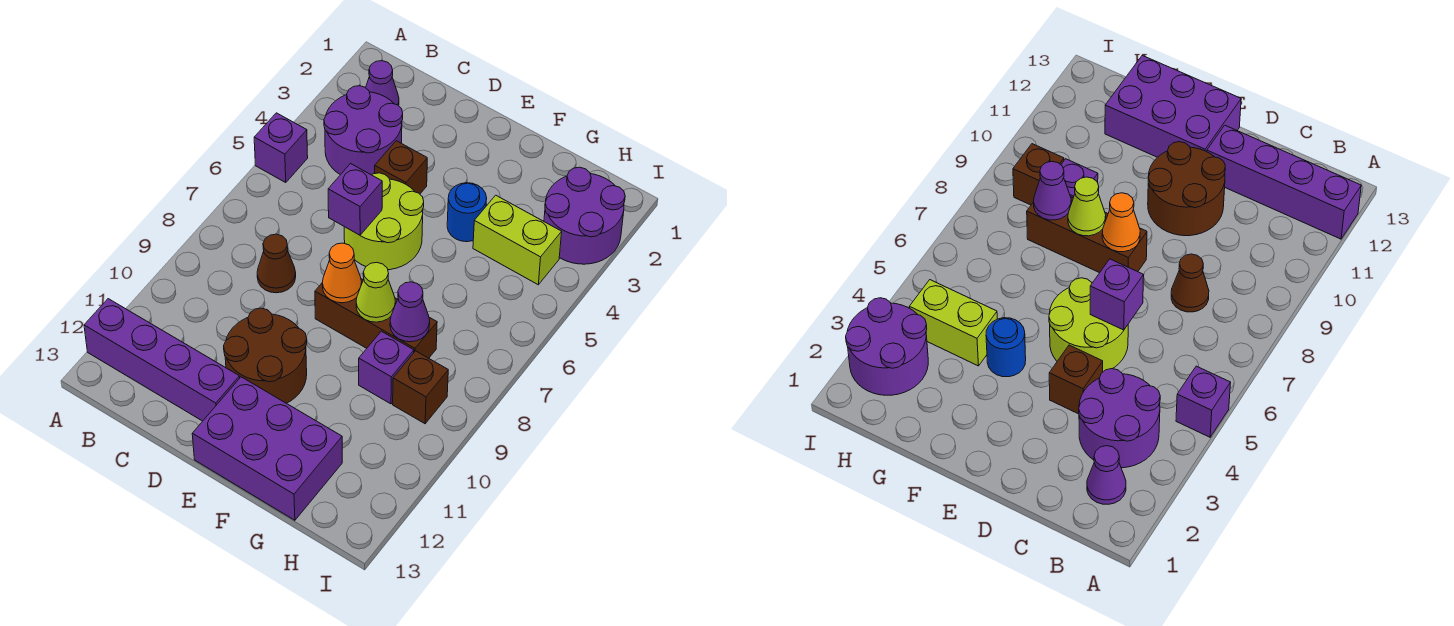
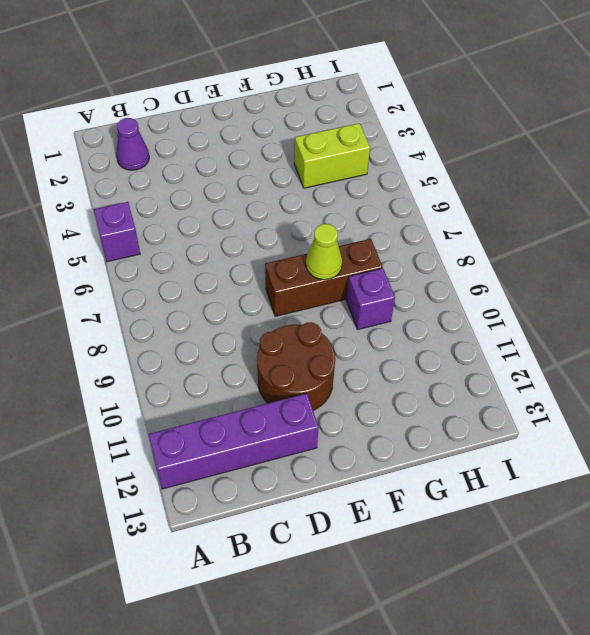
none -> purple round brick B3:C4 level 1
none -> brown cone C8 level 1
none -> brown brick D4 level 1

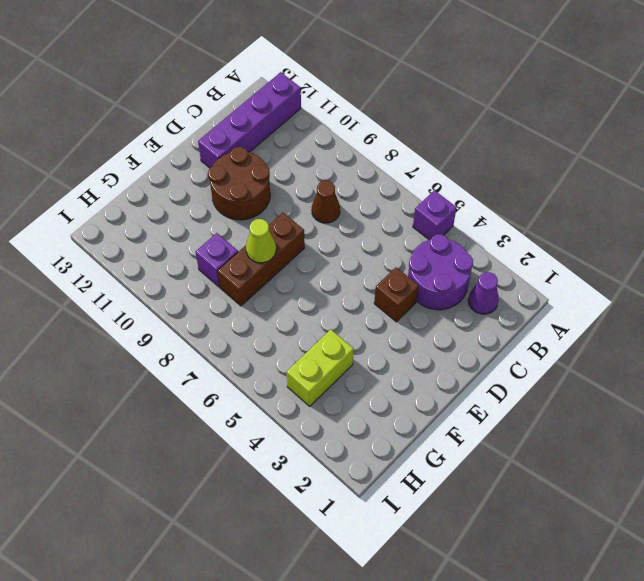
none -> lime round brick D5:E6 level 1
none -> purple brick E12:G13 level 1
none -> blue round brick F4 level 1

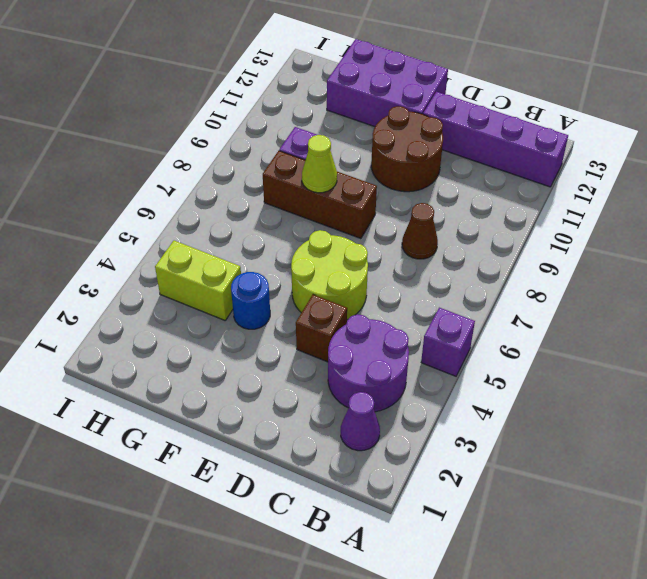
none -> purple round brick H2:I3 level 1
none -> brown brick H9 level 1
none -> purple brick D6 level 2

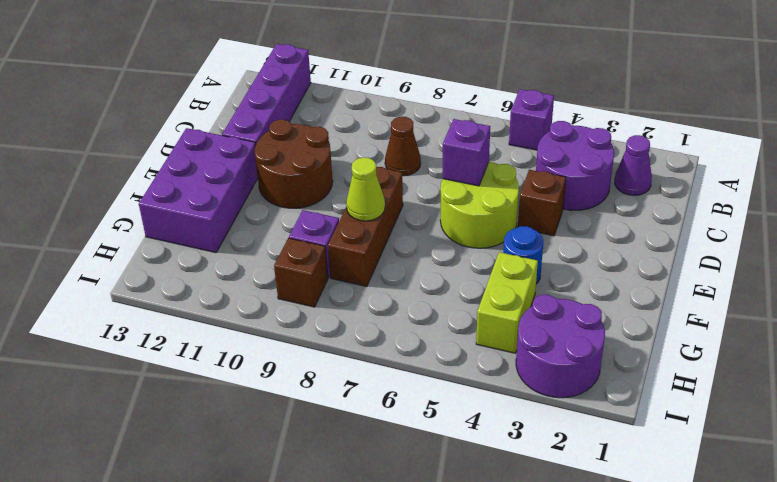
none -> orange cone E8 level 2
none -> purple cone G8 level 2

